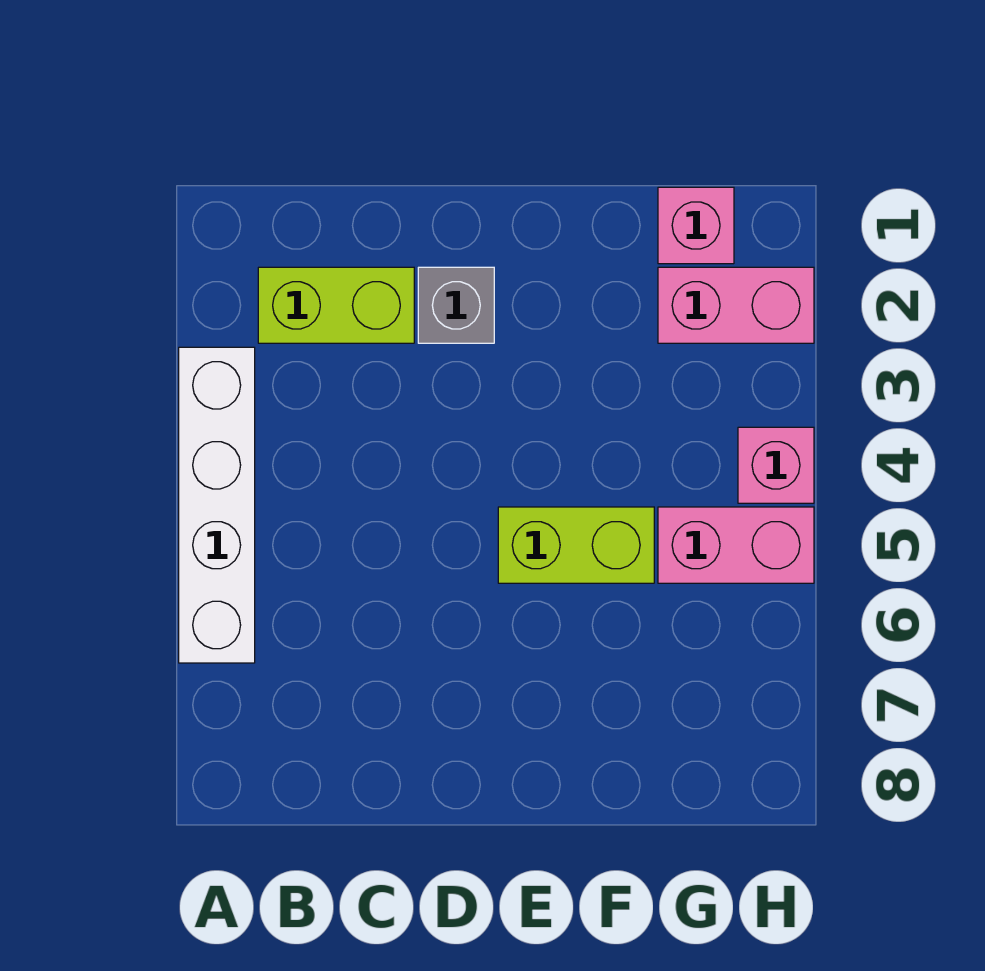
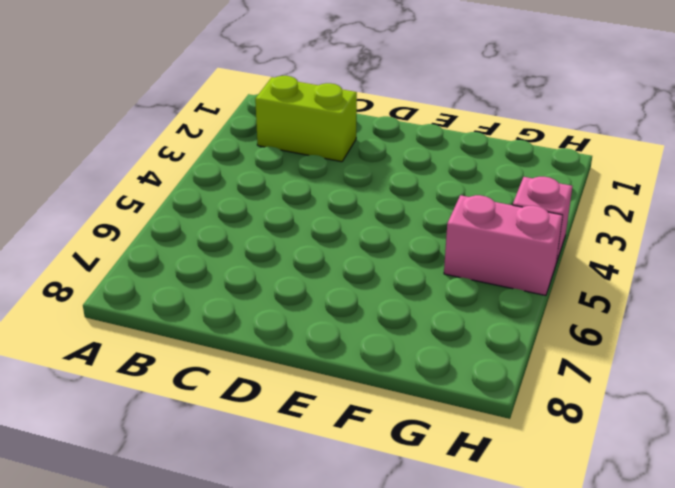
none -> white brick A3:A6 level 1
none -> grey brick D2 level 1

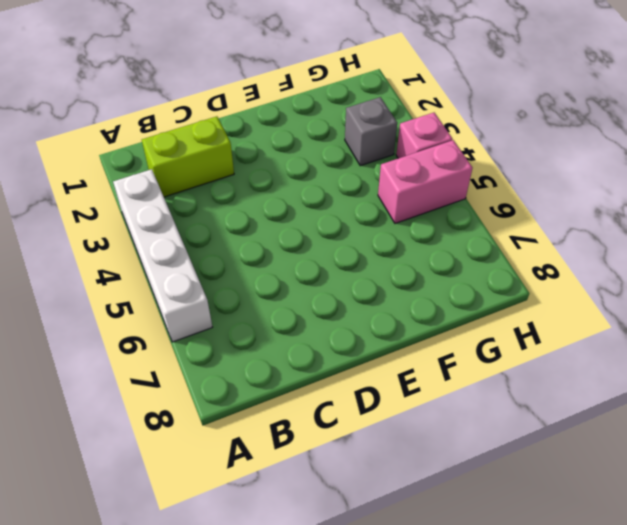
grey brick G3 level 1 -> grey brick D2 level 1
none -> lime brick E5:F5 level 1
none -> pink brick G1 level 1

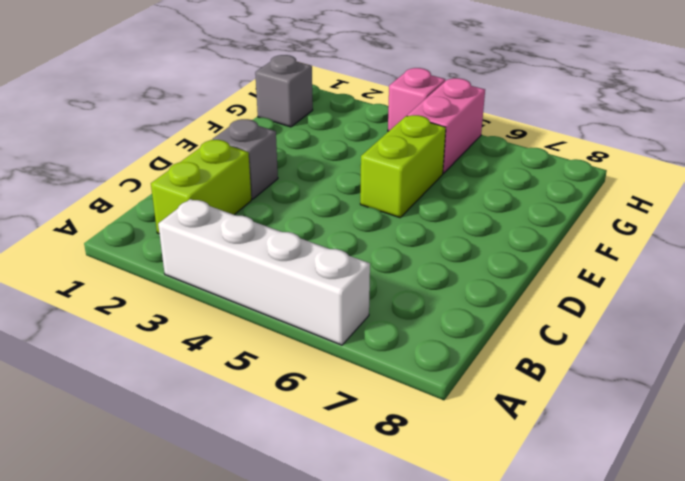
grey brick G1 level 1 -> pink brick G1 level 1
none -> pink brick G2:H2 level 1

